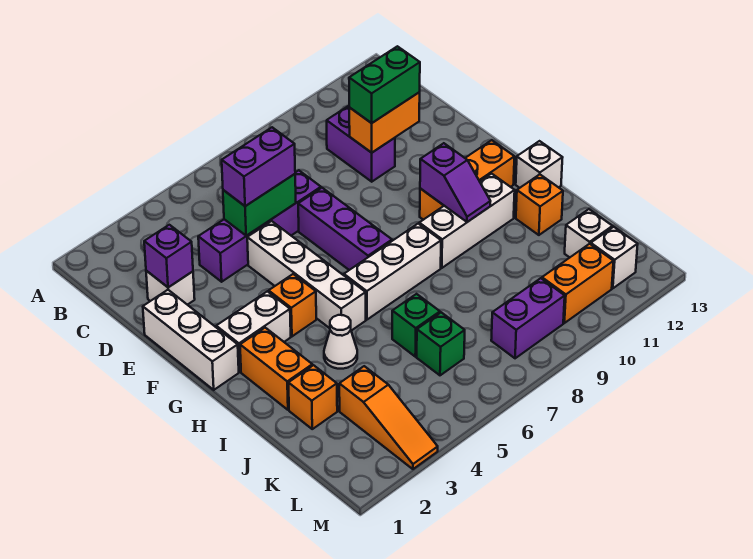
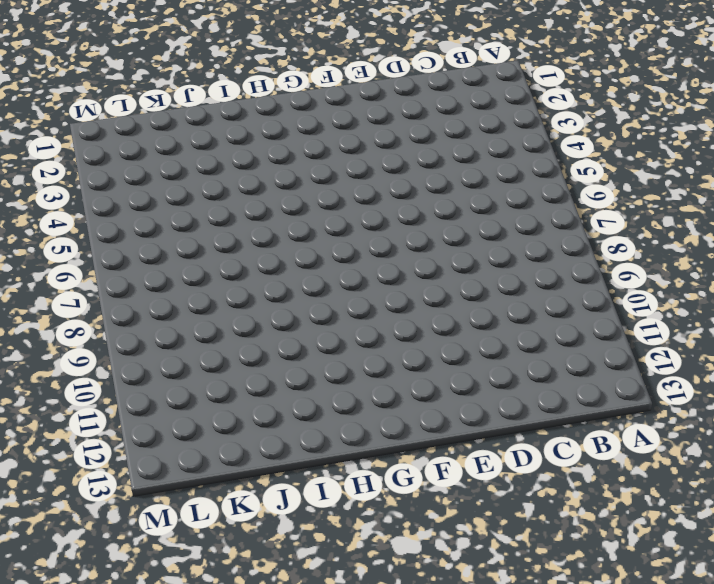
none -> purple brick C10:D10 level 1
none -> white brick D2 level 1
none -> purple brick D4:D7 level 1

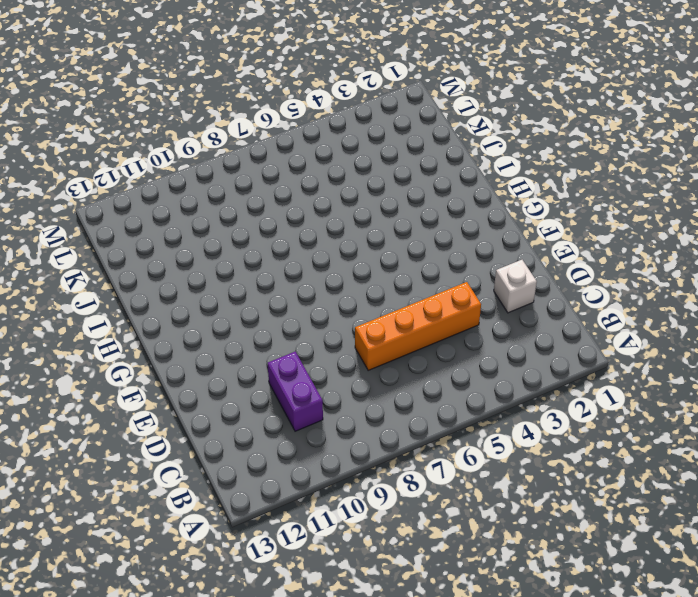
orange brick D4:D7 level 1 -> purple brick D4:D7 level 1
none -> white brick E1:G1 level 1
none -> white brick E5:H5 level 1
none -> purple brick E7:G7 level 1

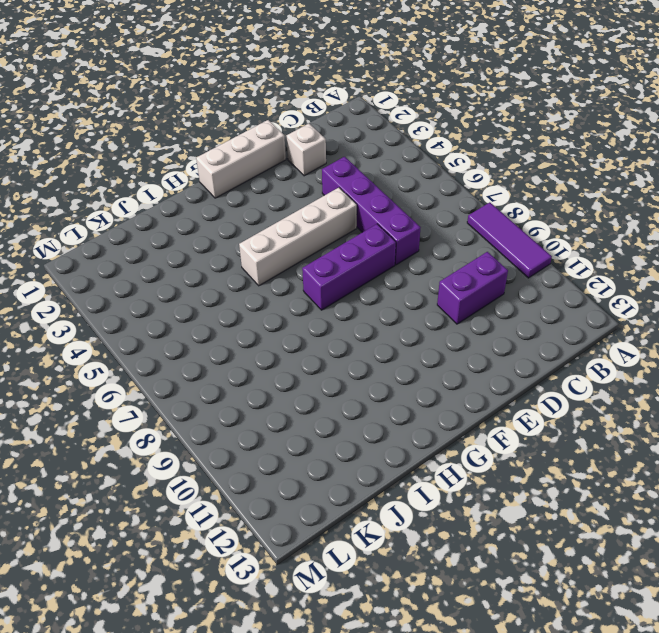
purple tile A8:A10 level 1 -> none
none -> white brick G2:G3 level 1
none -> orange brick G4 level 1
none -> orange brick G10:G12 level 1

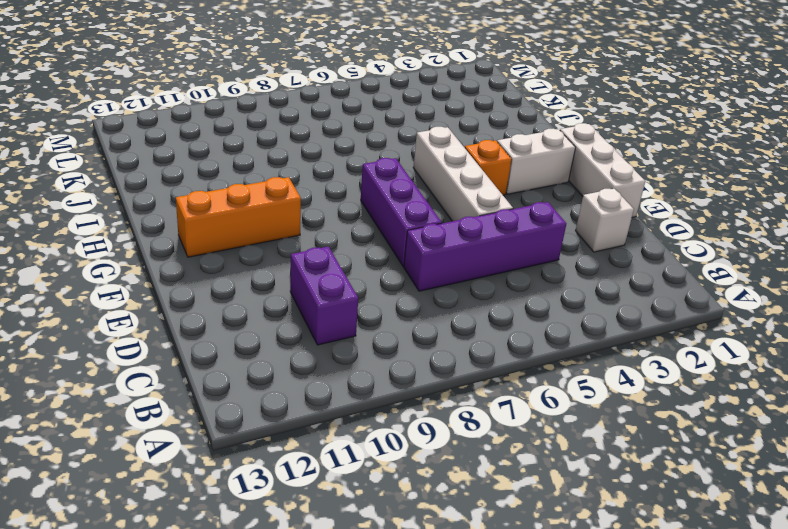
none -> orange brick H2:I2 level 1
none -> white brick H6:H8 level 1
none -> white brick H9:H11 level 1

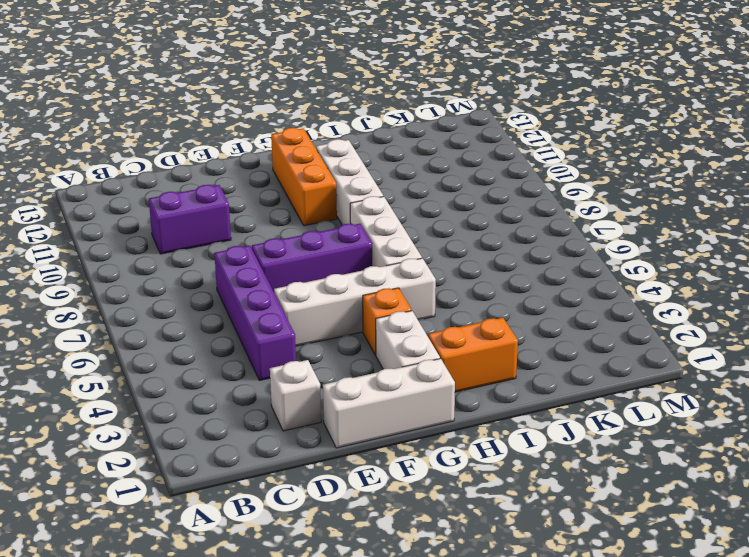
none -> white brick H13 level 1
none -> white cone I4 level 1
none -> orange brick I12 level 1

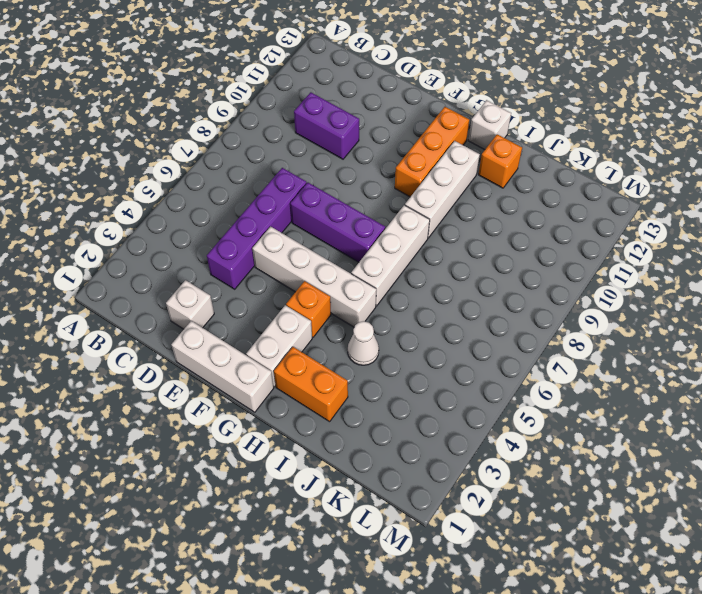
none -> orange brick J2 level 1
none -> green brick J6 level 1
none -> orange slope K3:M3 level 1 top K

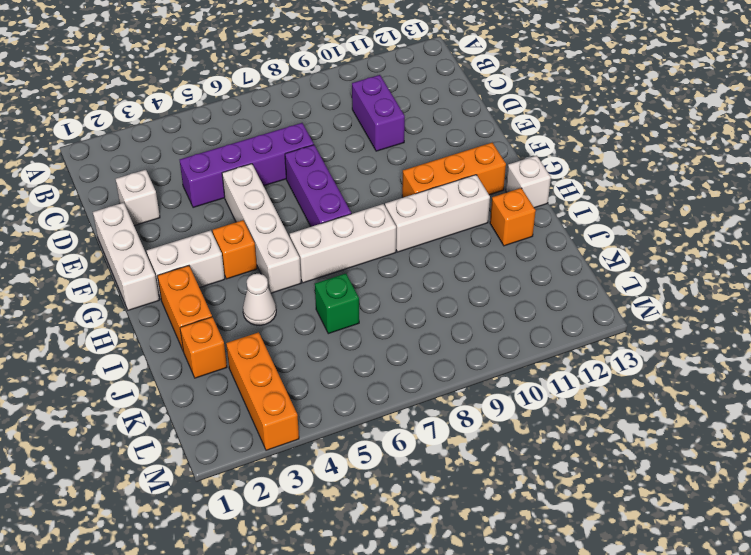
orange brick K3:M3 level 1 -> orange slope K3:M3 level 1 top K
none -> green brick K6 level 1
none -> white brick K12 level 1
none -> purple brick L8:L9 level 1

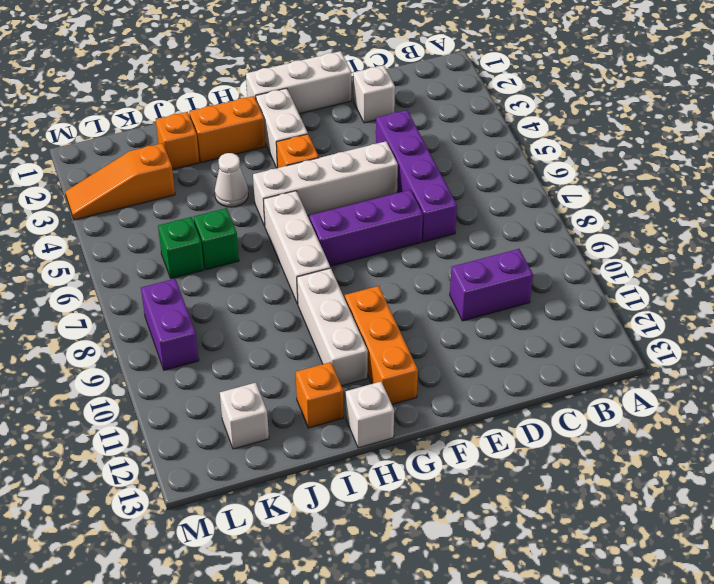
none -> orange brick L10:L11 level 1
none -> white brick L12 level 1
none -> purple brick D2 level 2

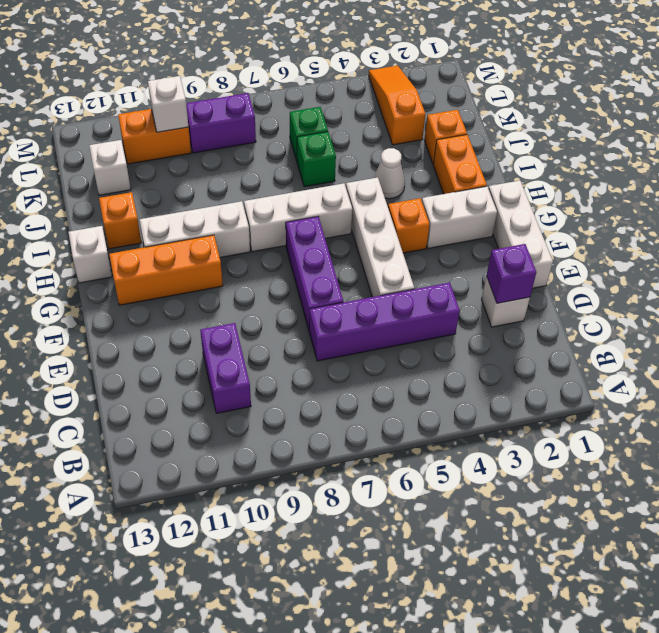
white brick L10 level 2 -> white brick L12 level 1
none -> green brick D5:D6 level 2
none -> orange brick D10:D11 level 2
none -> purple slope G10:H10 level 2 top G

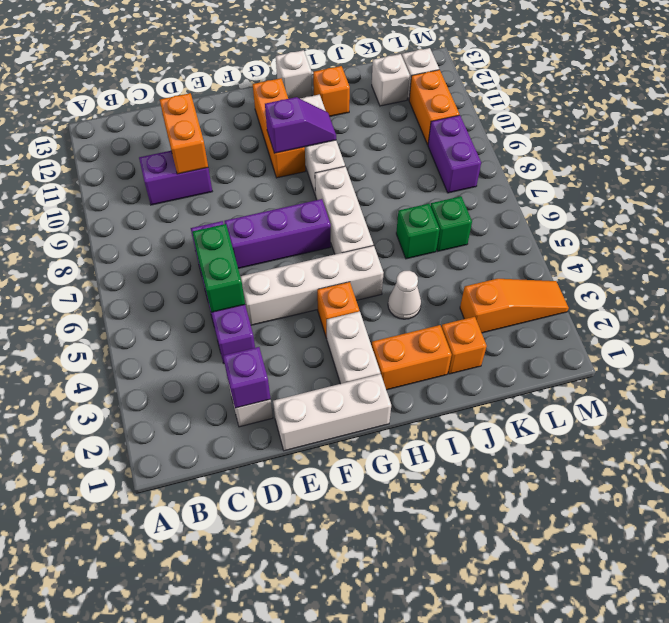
none -> purple brick D5:D6 level 3
none -> green brick D10:D11 level 3

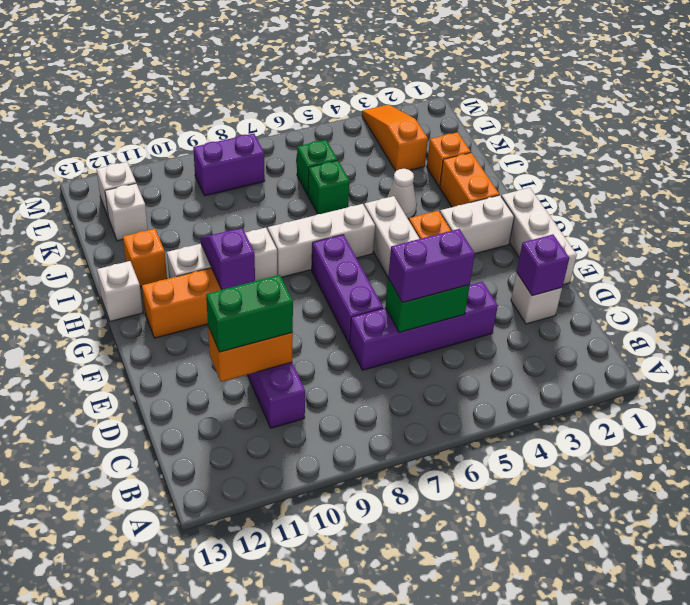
none -> orange brick L10:L11 level 1

